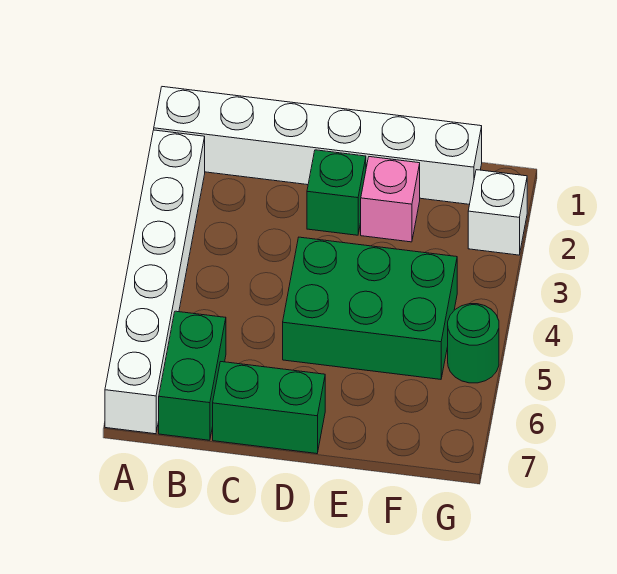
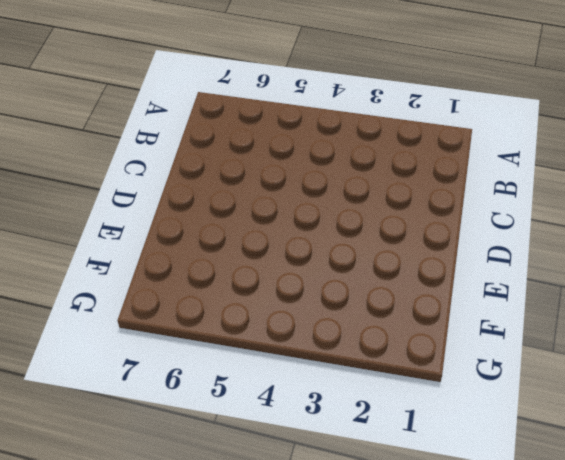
none -> white brick A1:F1 level 1
none -> white brick A2:A7 level 1

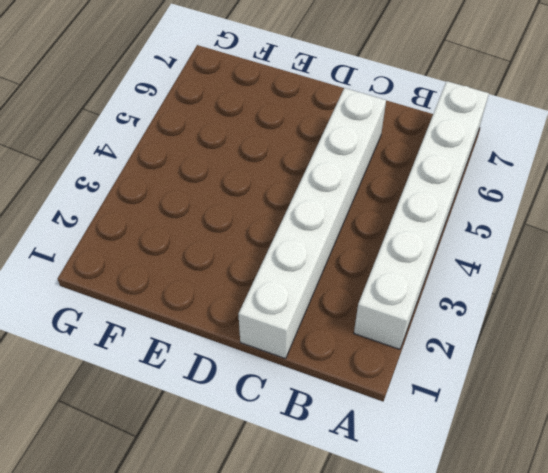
white brick C1:C6 level 1 -> white brick A1:F1 level 1
none -> green brick B6:B7 level 1
none -> green brick C7:D7 level 1

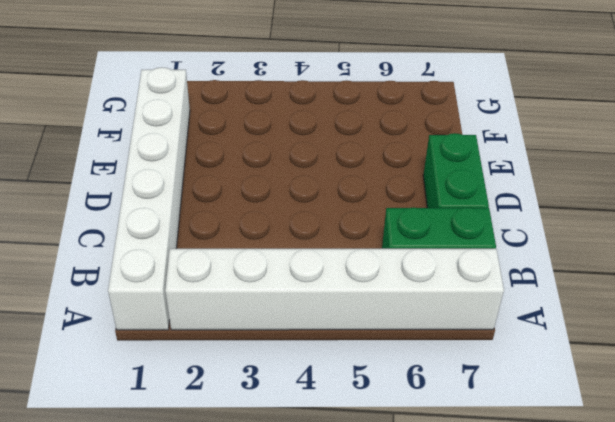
none -> green brick D2 level 1
none -> green brick D4:F5 level 1

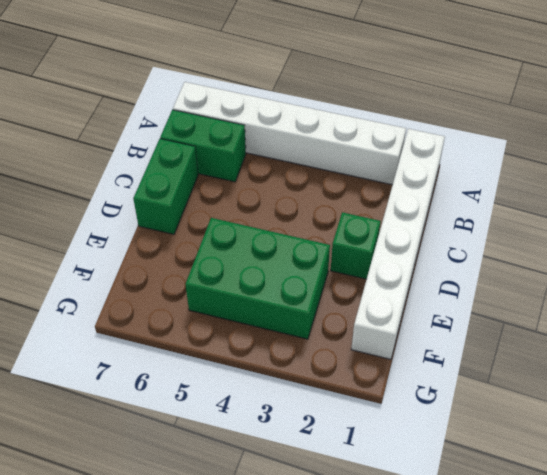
green brick E3:F5 level 1 -> green brick D4:F5 level 1
none -> pink brick E2 level 1
none -> white brick G2 level 1

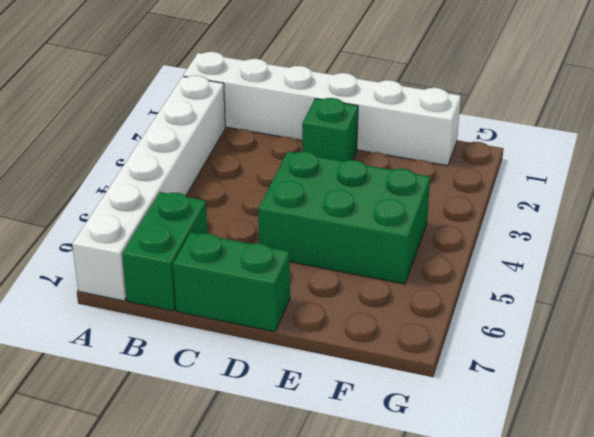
none -> pink brick E2 level 1
none -> white brick G2 level 1

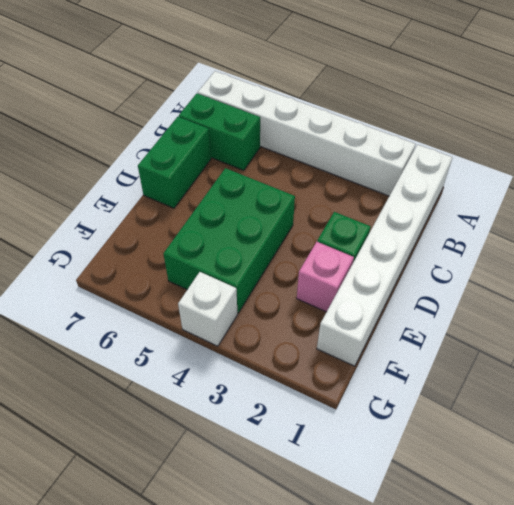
white brick G4 level 1 -> white brick G2 level 1
none -> green round brick G5 level 1

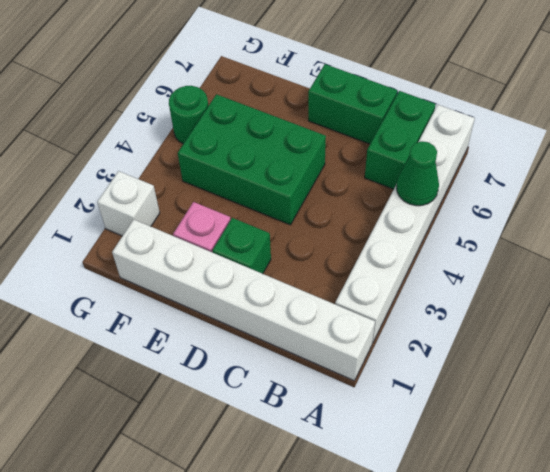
green cone A5 level 2 -> none

